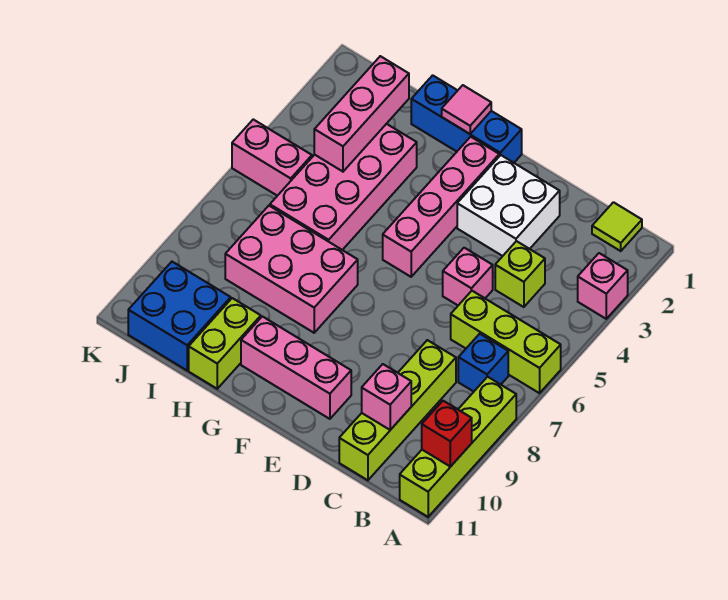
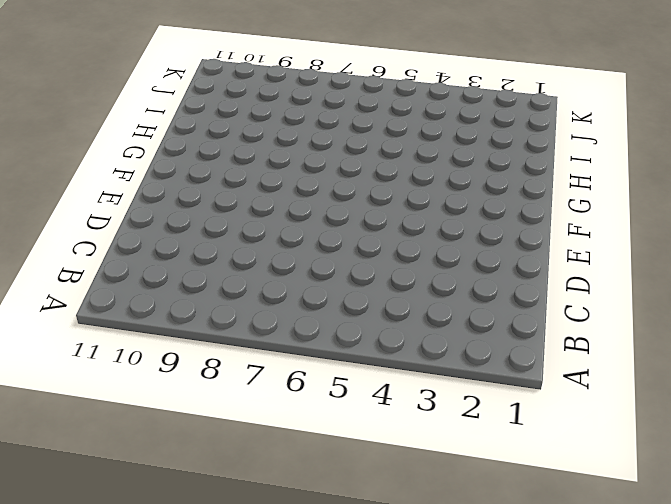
none -> pink brick A3 level 1
none -> lime brick A6:C6 level 1
none -> lime brick A8:A11 level 1

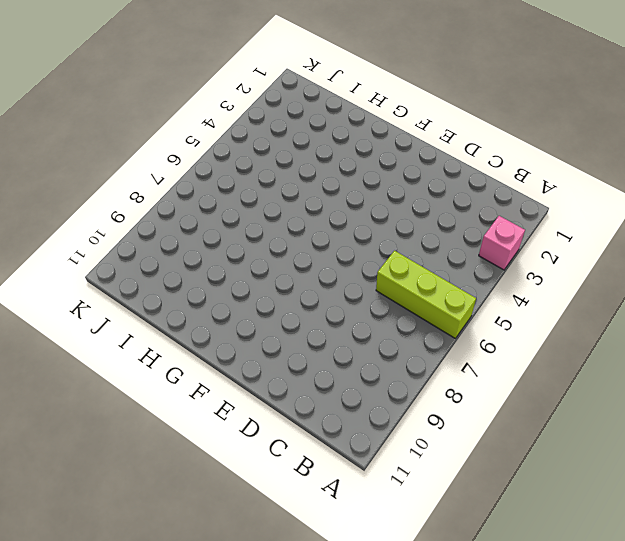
none -> lime brick A8:A11 level 1
none -> lime tile B1 level 1
none -> blue brick B7 level 1

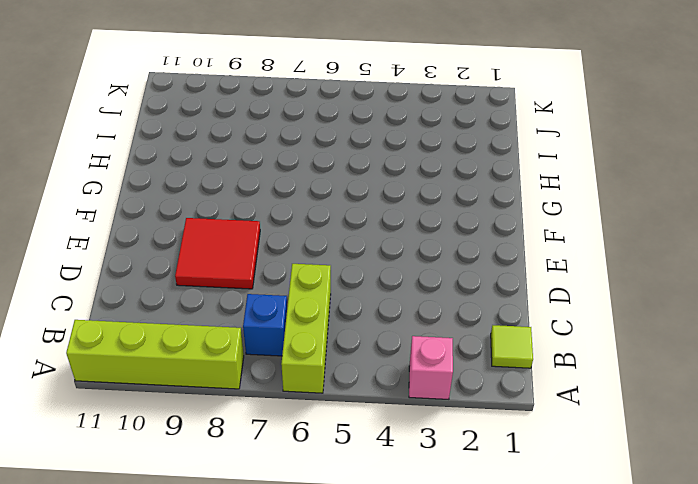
red tile D8:E9 level 1 -> none
none -> lime brick C4 level 1
none -> lime brick C8:C11 level 1
none -> white brick D2:E3 level 1

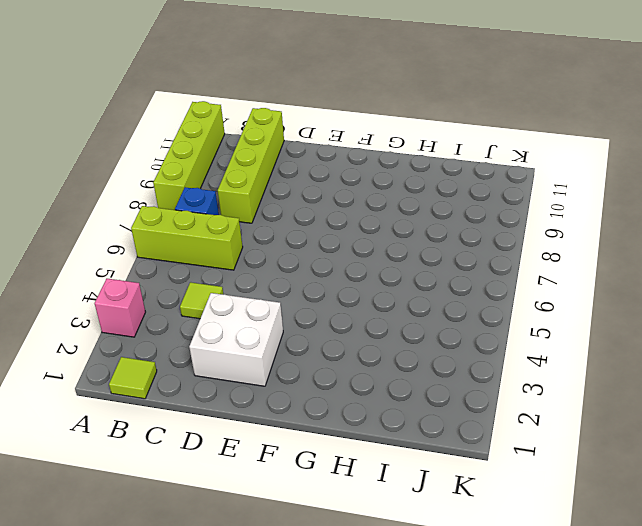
lime tile C4 level 1 -> lime brick C4 level 1
none -> pink brick D5 level 1
none -> pink brick E10:G10 level 1
none -> blue brick F1:H1 level 1

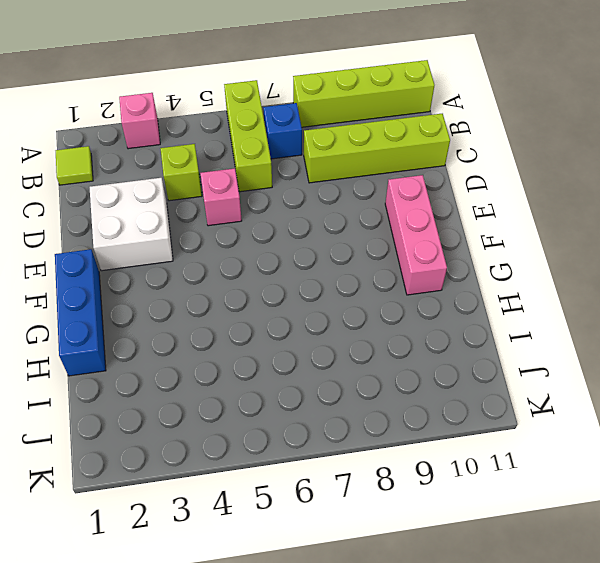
none -> pink brick F2:F5 level 1
none -> pink brick G7:I8 level 1
none -> pink brick H3:I6 level 1

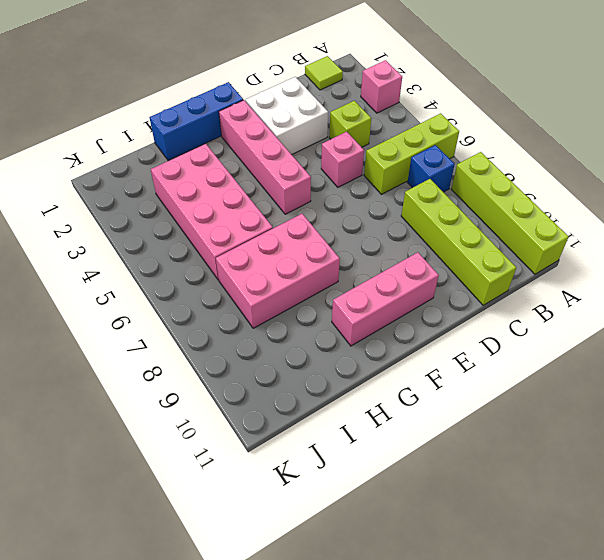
none -> lime brick H10:H11 level 1
none -> blue brick I10:J11 level 1
none -> pink brick J5:K5 level 1

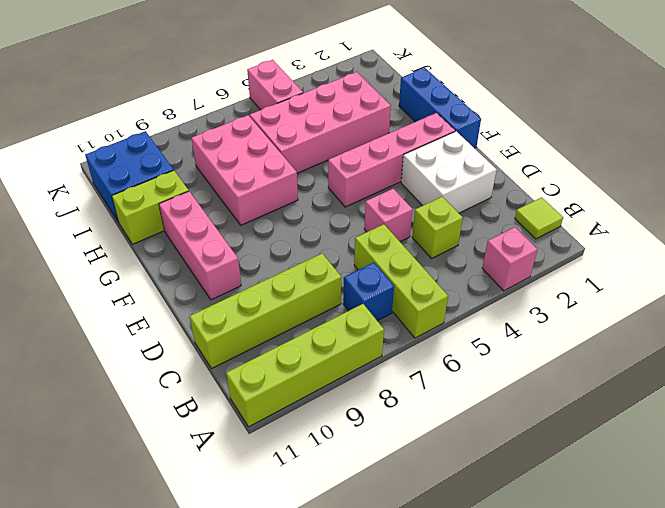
none -> red brick A10 level 2
none -> pink brick C10 level 2
none -> pink tile G1 level 2

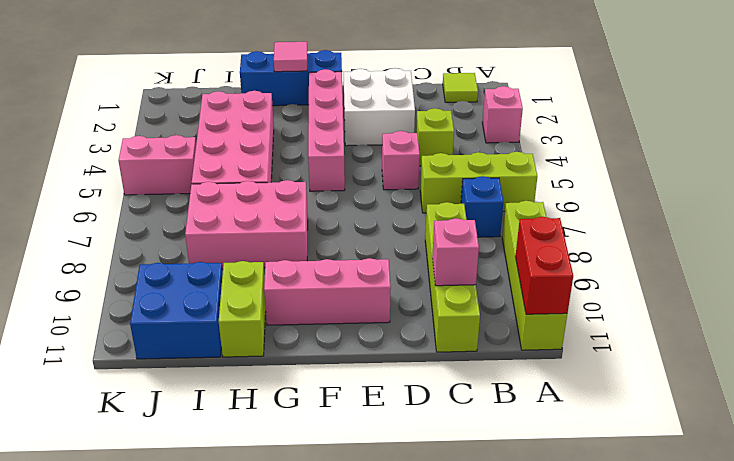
red brick A10:A11 level 2 -> red brick A10 level 2
none -> pink brick I2:I4 level 2

